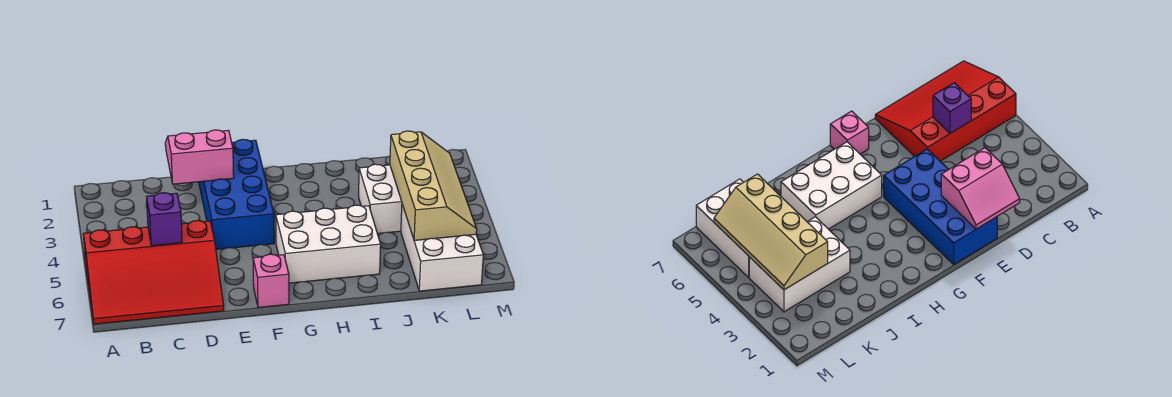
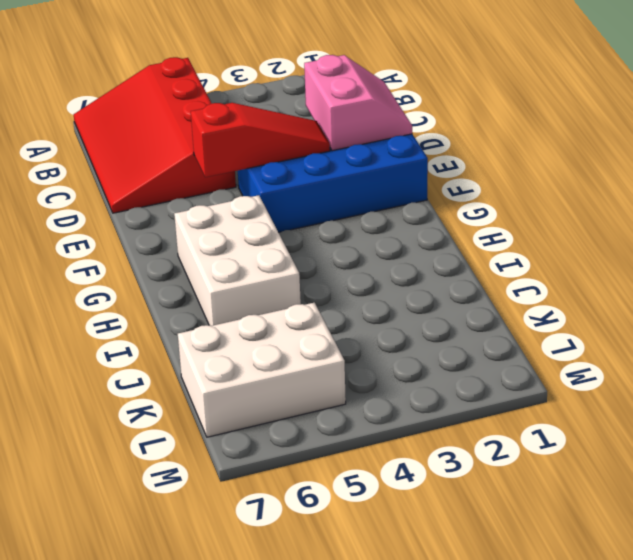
red slope E3:E5 level 2 top 5 -> none
none -> pink brick F7 level 1
none -> white brick J3:L4 level 1

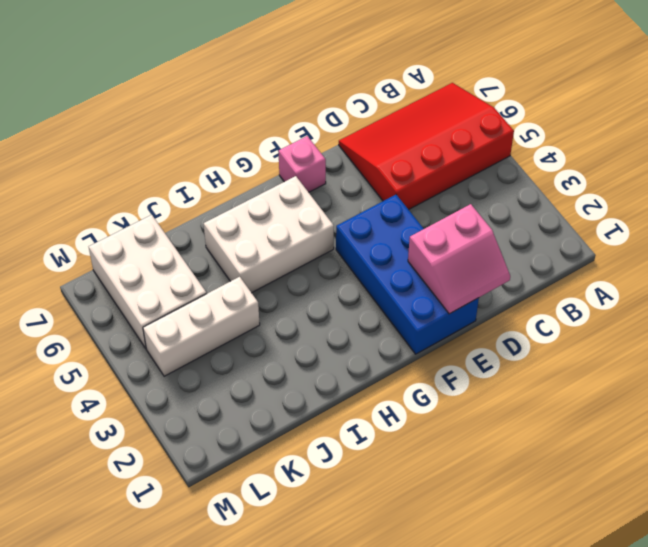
white brick J4:L4 level 1 -> white brick J3:L4 level 1
none -> purple brick C5 level 2
none -> tan slope K3:L6 level 2 top K

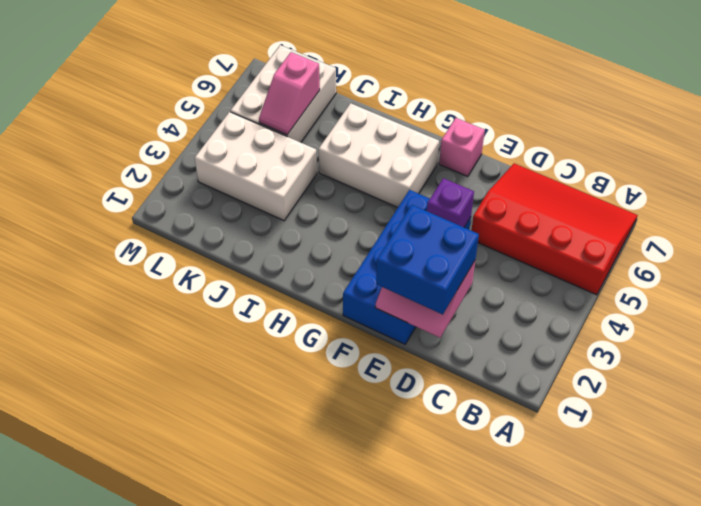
blue brick D1:E2 level 3 -> none
purple brick E4 level 2 -> purple brick C5 level 2
pink slope K5:K6 level 2 top 6 -> tan slope K3:L6 level 2 top K

